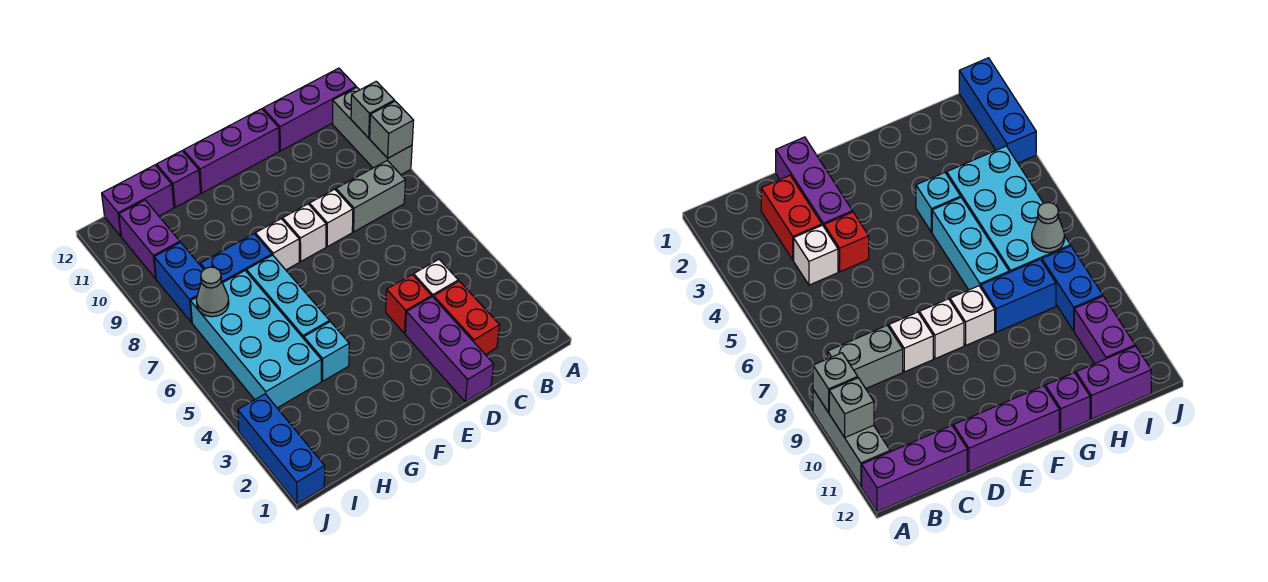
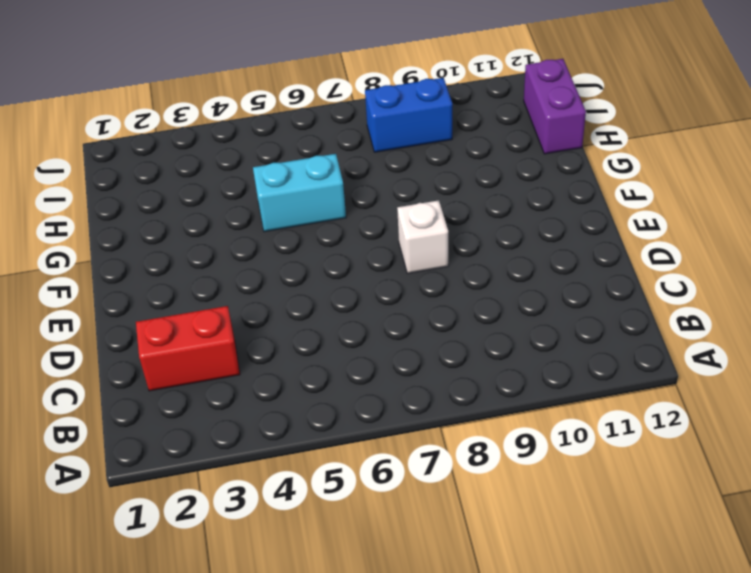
cyan brick G5:G6 level 1 -> cyan brick G5:G7 level 1
none -> grey brick A9:A11 level 1
none -> purple brick A12:C12 level 1
none -> grey brick B8:C8 level 1

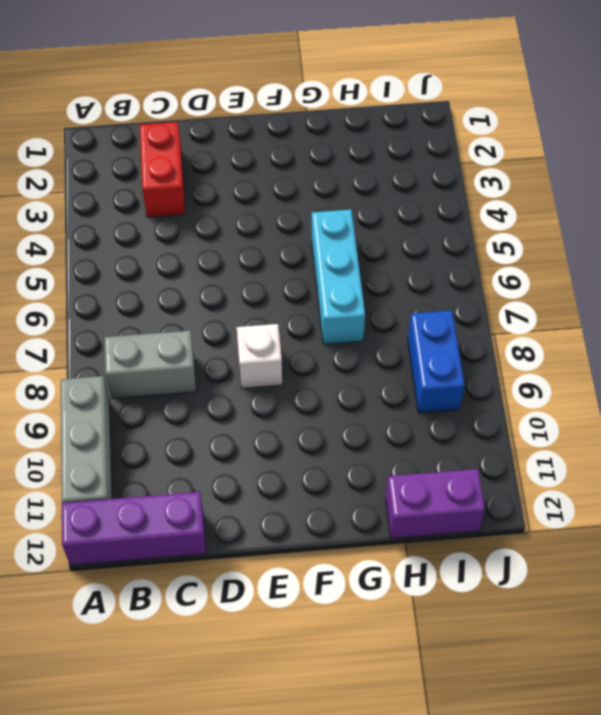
none -> white brick C4 level 1
none -> purple brick D1:D3 level 1
none -> red brick D4 level 1

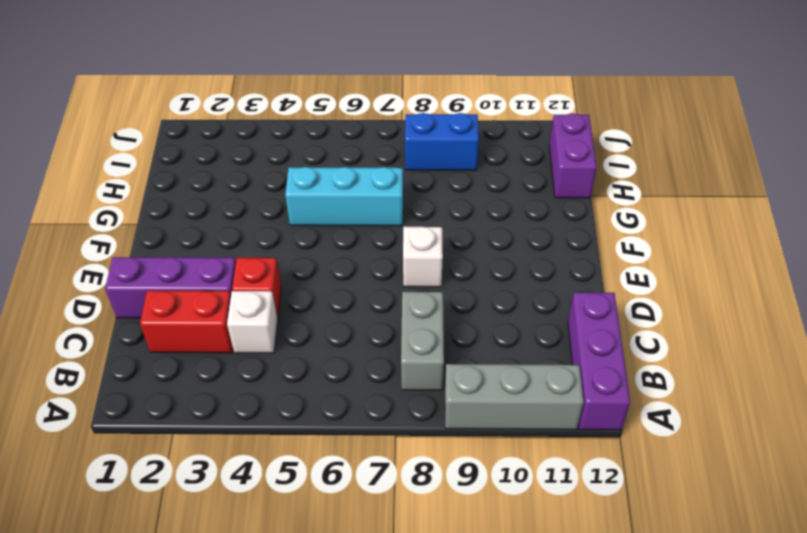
none -> white brick D8 level 1
none -> purple brick D12:F12 level 1
none -> white brick F8 level 1

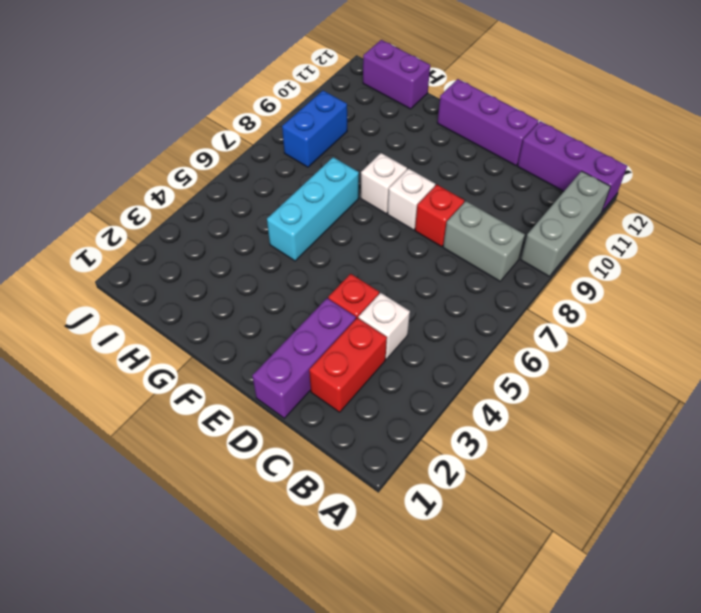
red brick D8 level 1 -> white brick D8 level 1
none -> cyan brick G4 level 1
none -> blue brick G8:H8 level 1
none -> purple brick G12 level 1

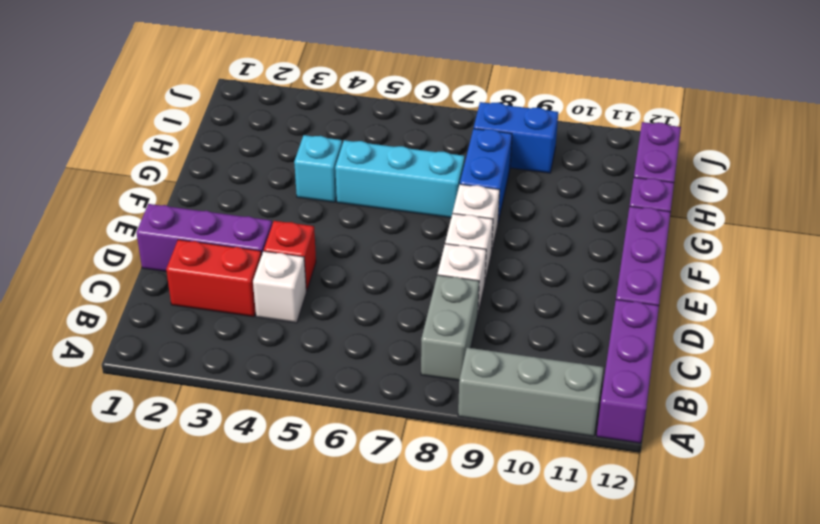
none -> cyan brick H4:I7 level 1
none -> purple brick I10:I11 level 1
none -> blue brick J1:J3 level 1

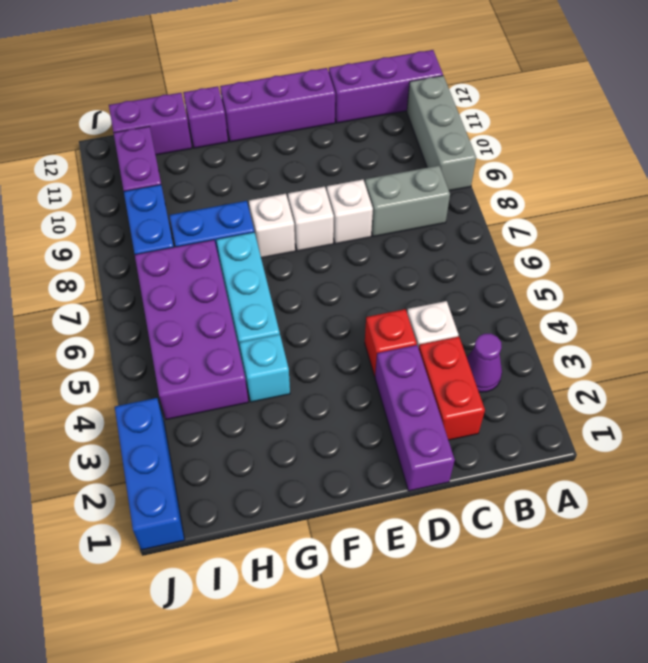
purple cone B3 level 1 -> none
purple brick H4:I7 level 1 -> cyan brick H4:I7 level 1
none -> grey brick A9 level 2
none -> grey brick A10 level 2
none -> grey cone I7 level 2

